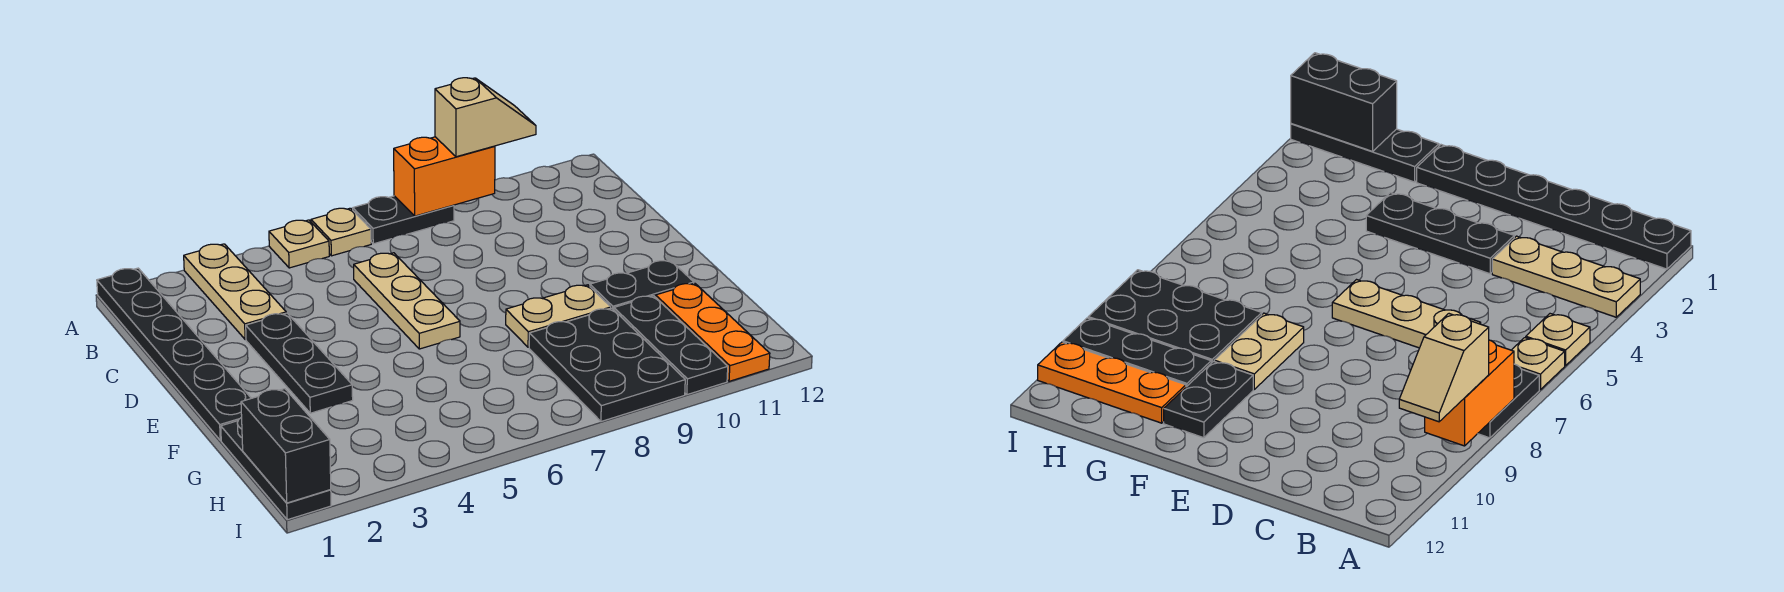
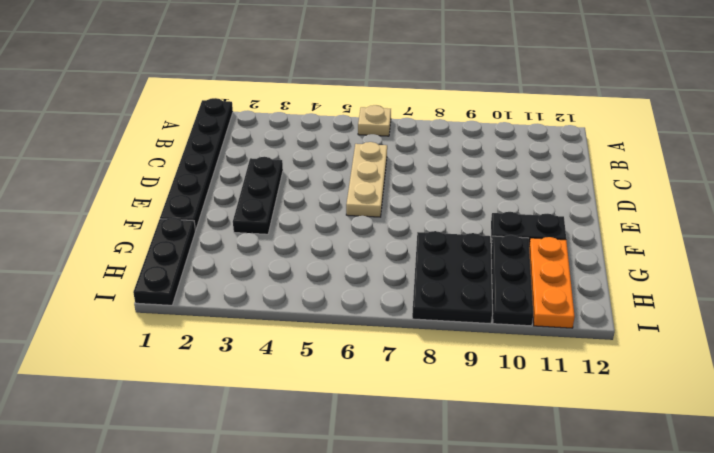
none -> tan plate A3:C3 level 1
none -> tan plate A5 level 1
none -> black plate A7:A8 level 1

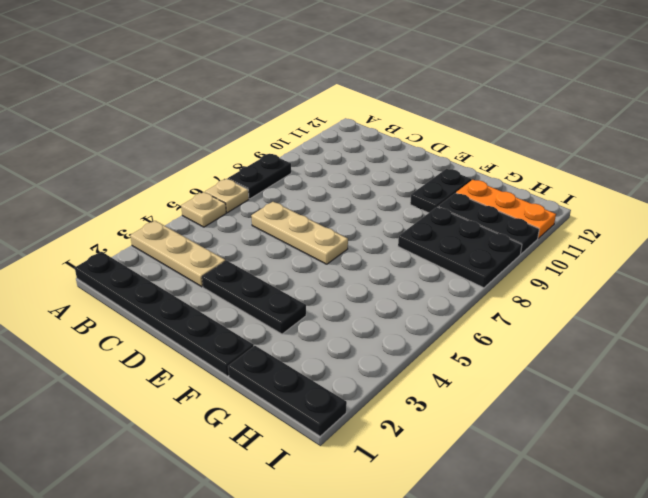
none -> tan plate F8:F9 level 1
none -> orange brick A8:A9 level 2
none -> black brick H1:I1 level 2

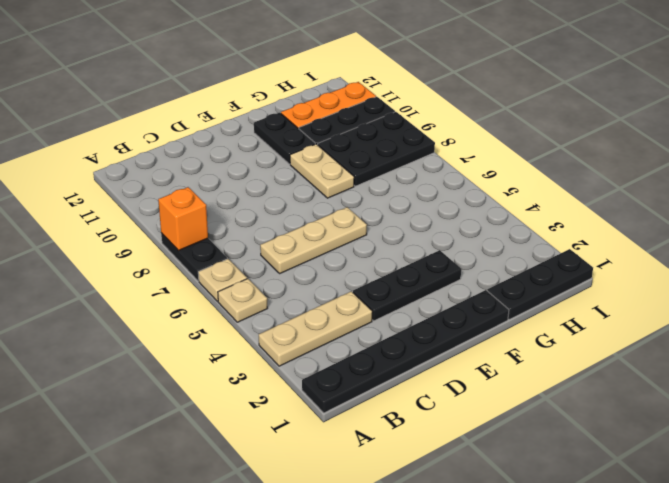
orange brick A8 level 2 -> orange brick A8:A9 level 2
none -> black brick H1:I1 level 2
none -> tan slope A9:A10 level 3 top 9

